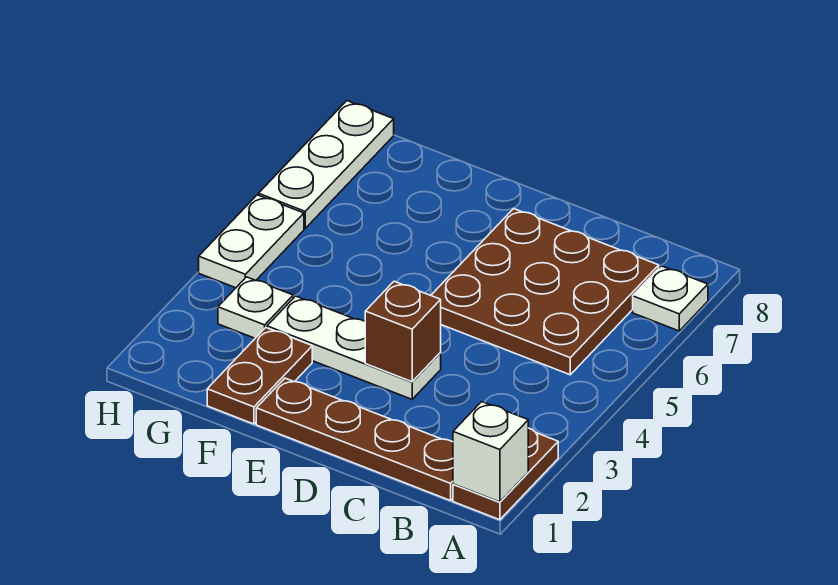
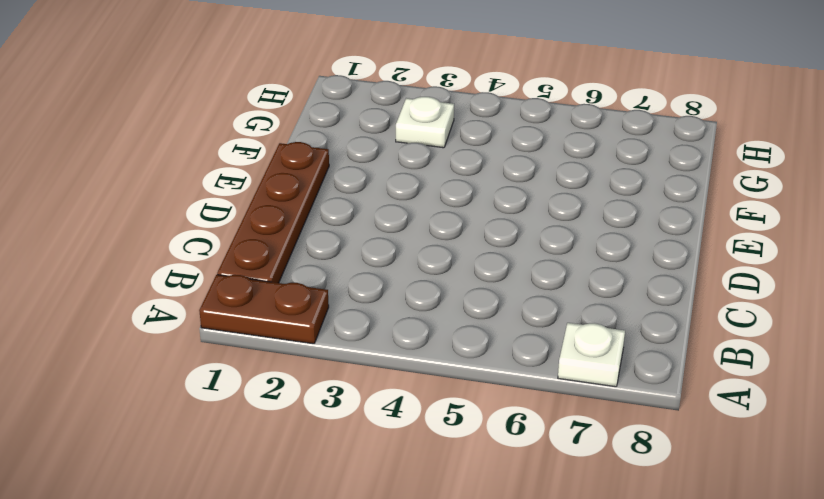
none -> brown plate B5:D7 level 1
none -> white plate D3:F3 level 1

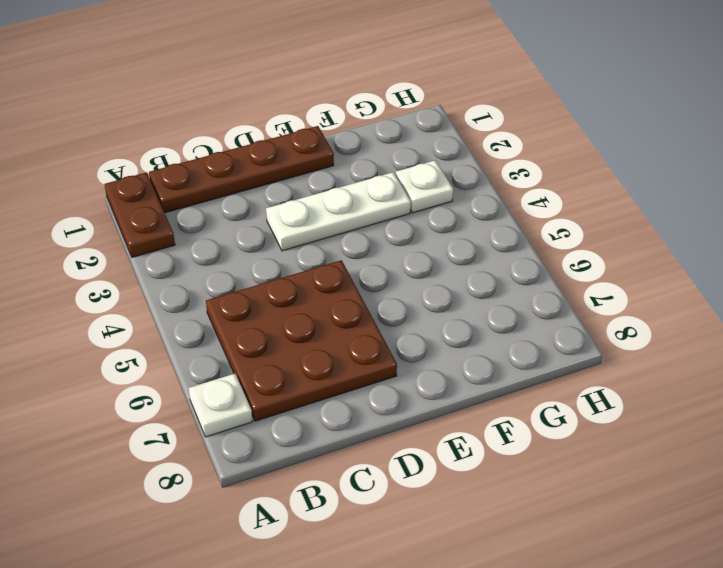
none -> brown plate F1:F2 level 1
none -> white plate H4:H5 level 1

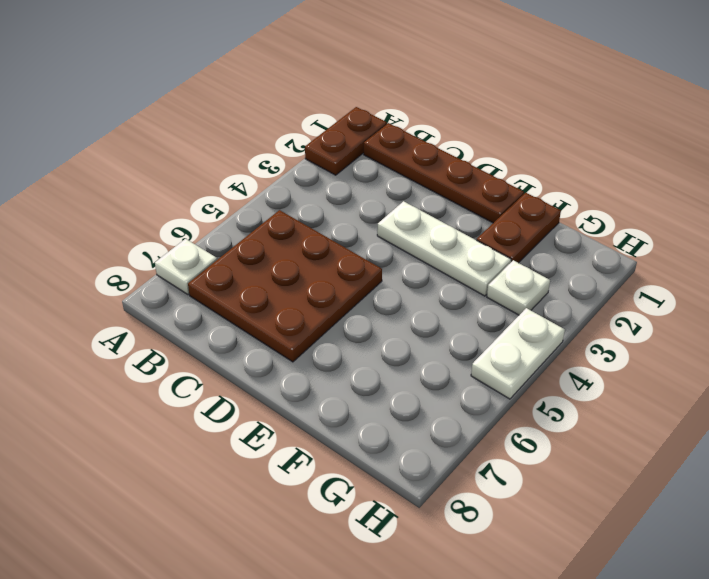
none -> white plate H6:H8 level 1
none -> white brick A1 level 2

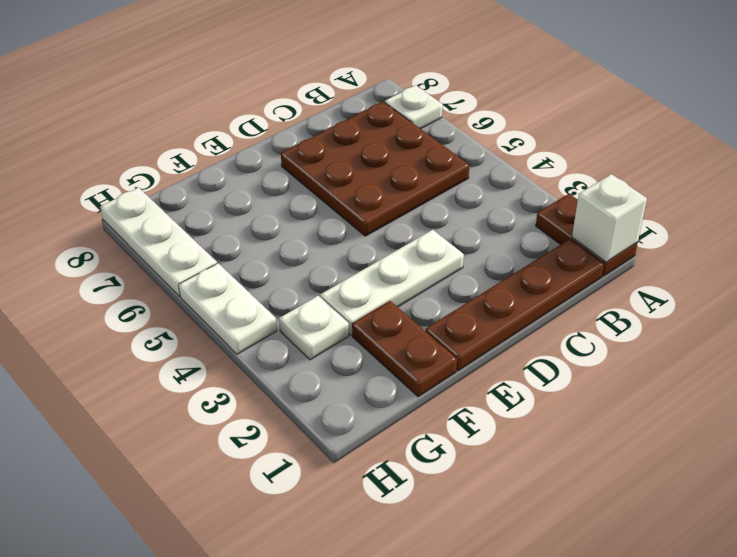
none -> brown brick D3 level 2

